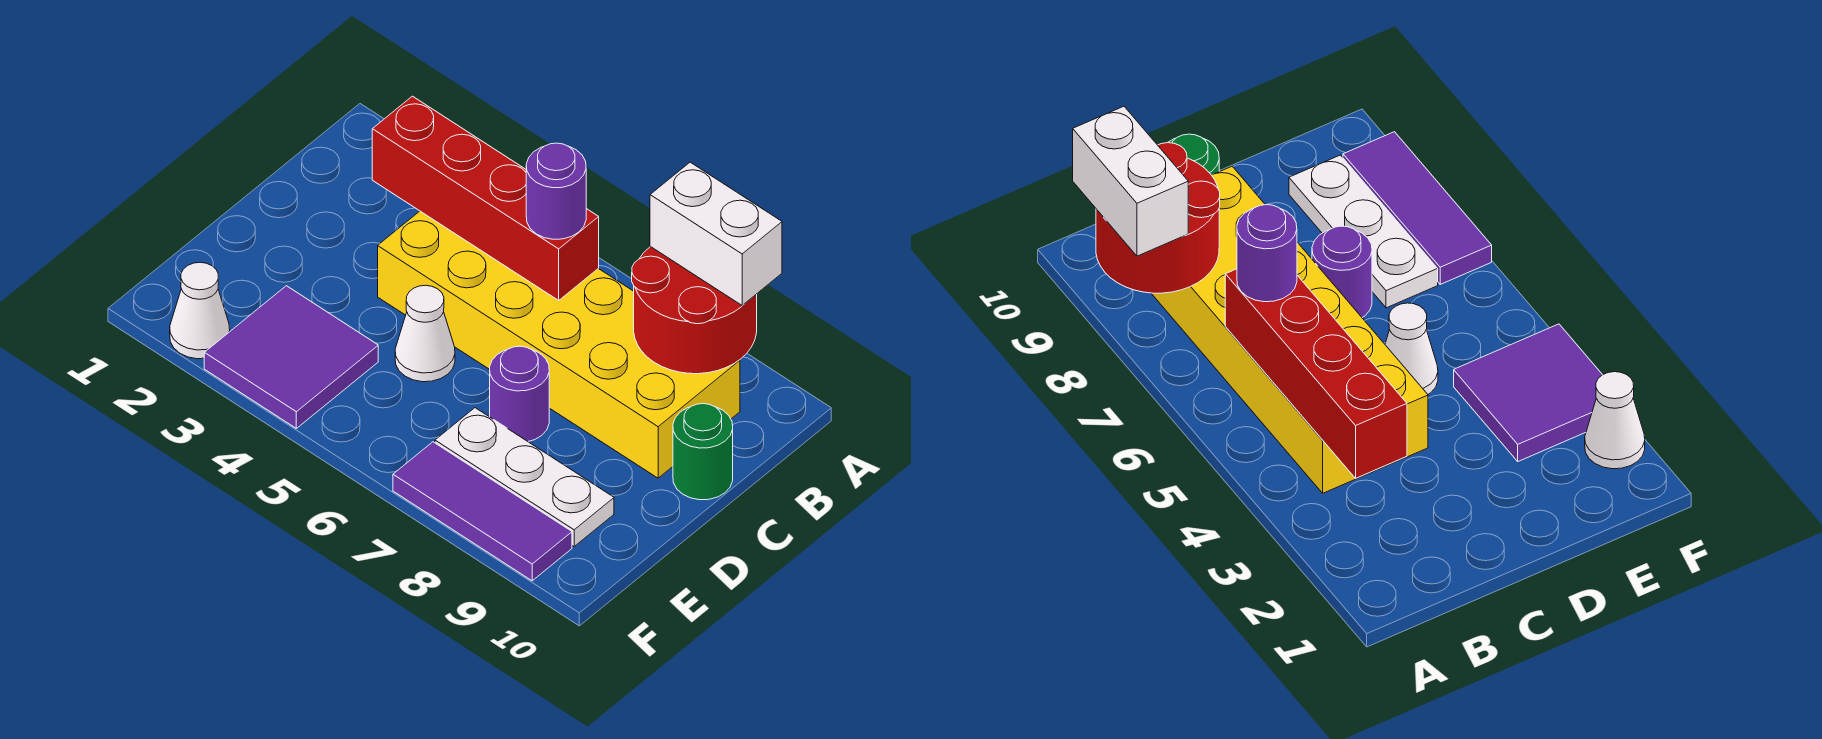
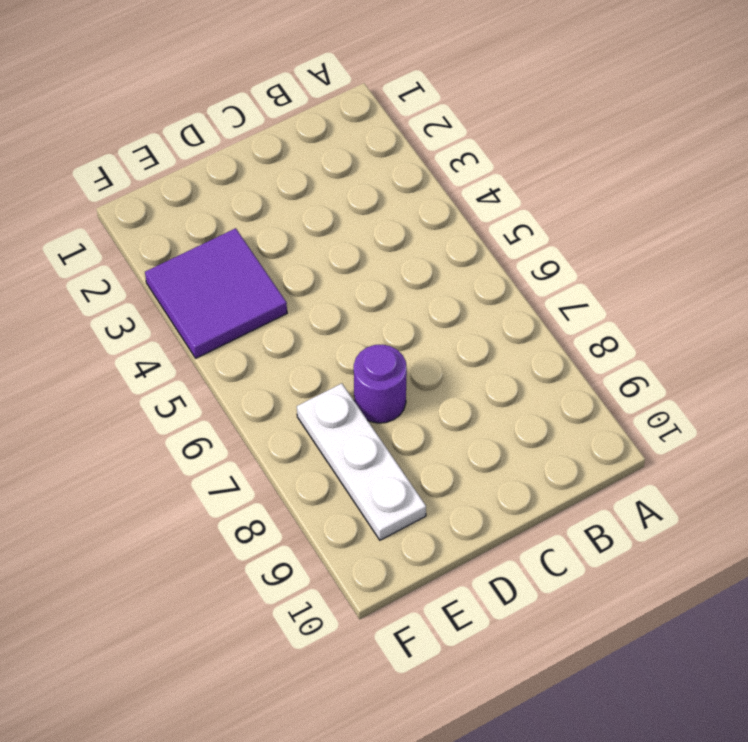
none -> yellow brick B4:C9 level 1
none -> green round brick C10 level 1
none -> white cone D5 level 1

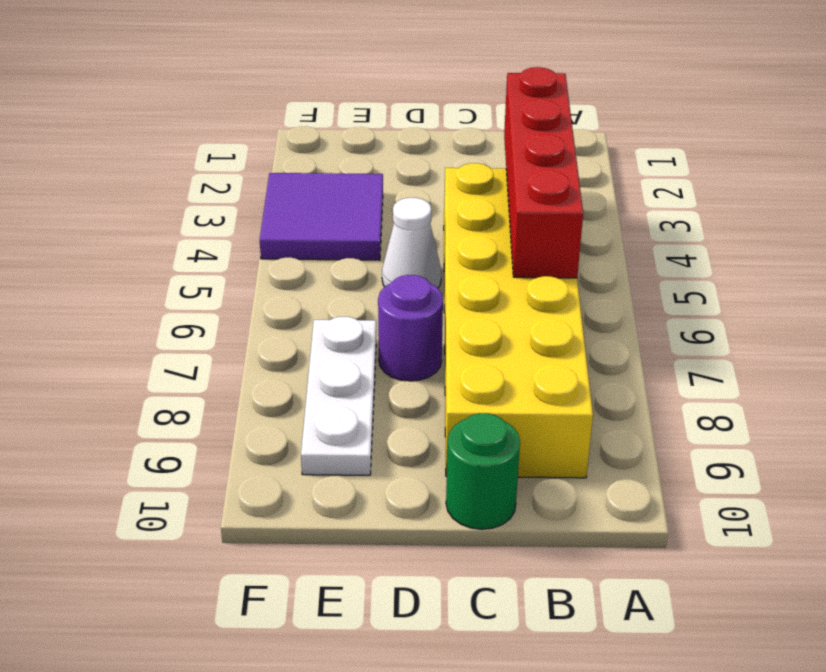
none -> white cone F2 level 1
none -> purple tile F7:F9 level 1
none -> red round brick A8:B9 level 2

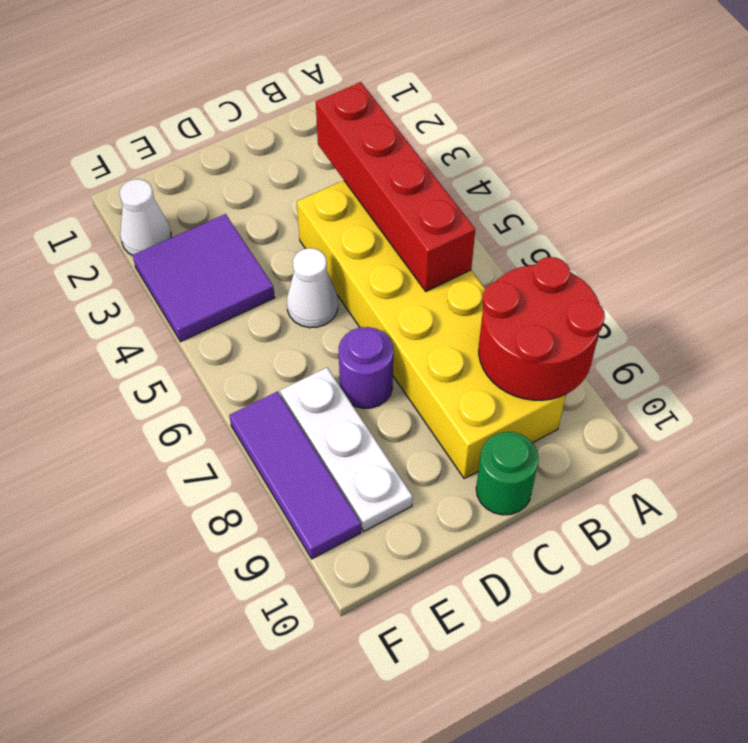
none -> white brick A8:A9 level 3
none -> purple round brick B6 level 3

